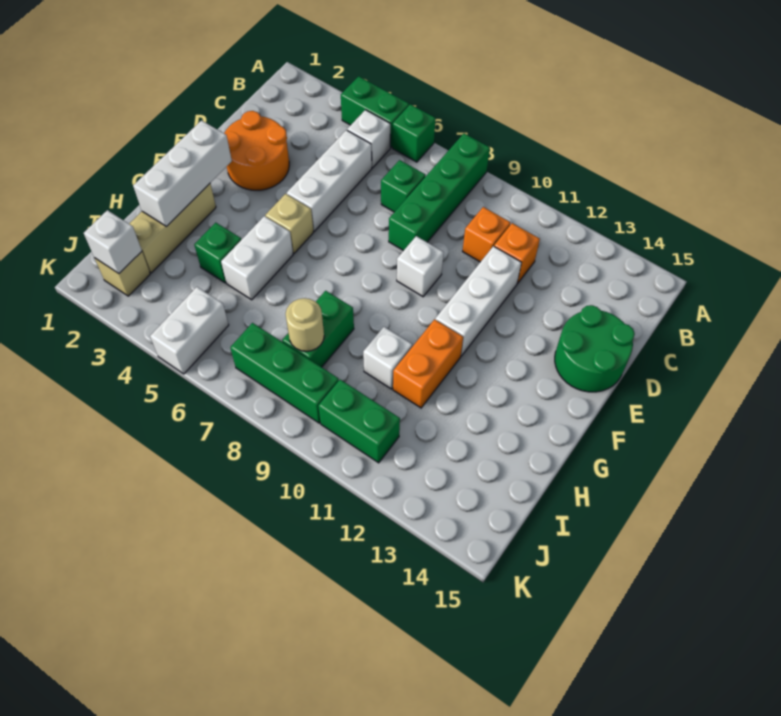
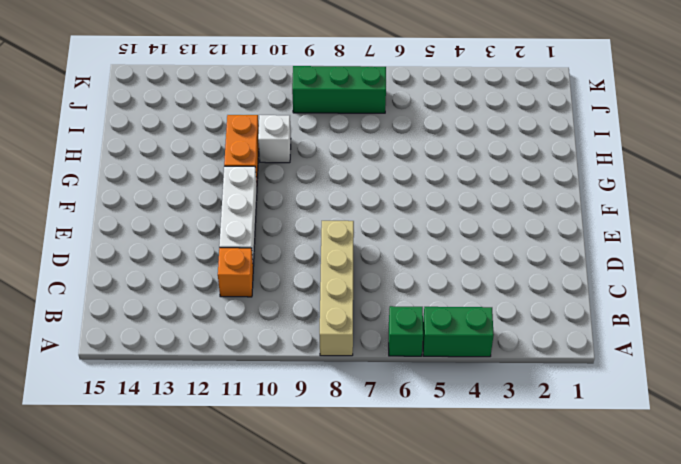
tan brick A8:D8 level 1 -> green brick A8:D8 level 1
none -> white brick B5 level 1
none -> white brick C5:E5 level 1
none -> green brick C7 level 1

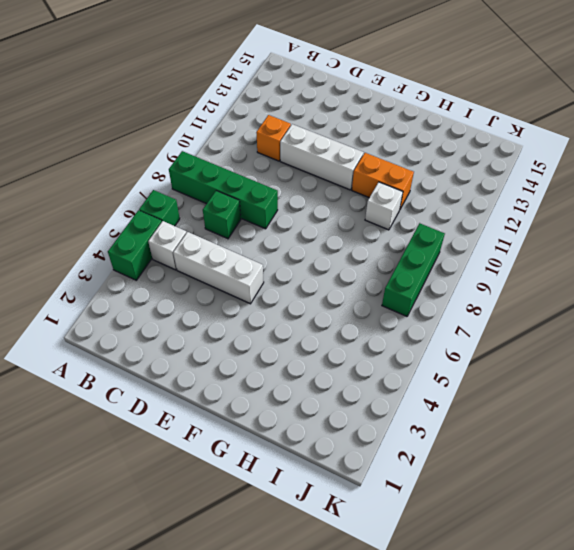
none -> orange brick C10 level 1
none -> orange round brick D2:E3 level 1
none -> green round brick D14:E15 level 1

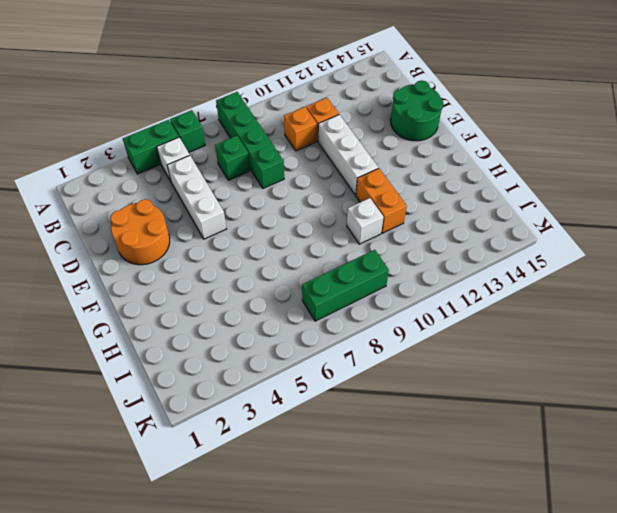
none -> white brick E9 level 1
none -> tan brick F5 level 1
none -> tan brick G2:I2 level 1

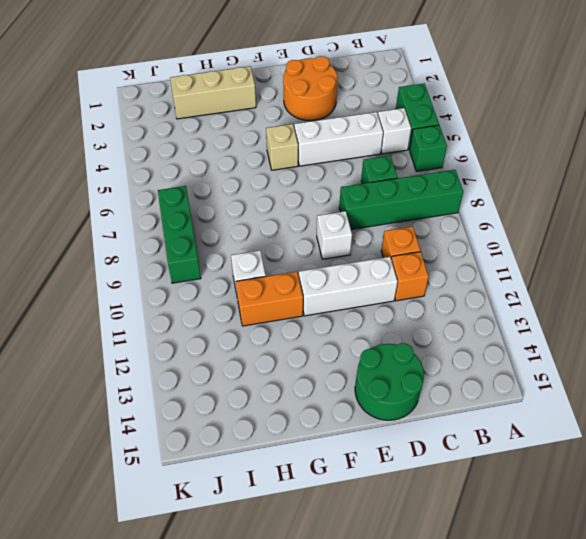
none -> white brick G5:H5 level 1
none -> green brick H4 level 1
none -> green brick H8:I8 level 1

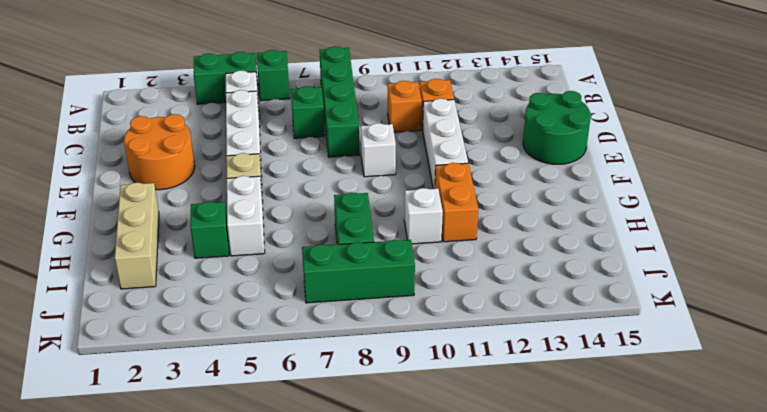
none -> tan brick J2 level 1
none -> white brick J5:K5 level 1
none -> green brick J10:J11 level 1

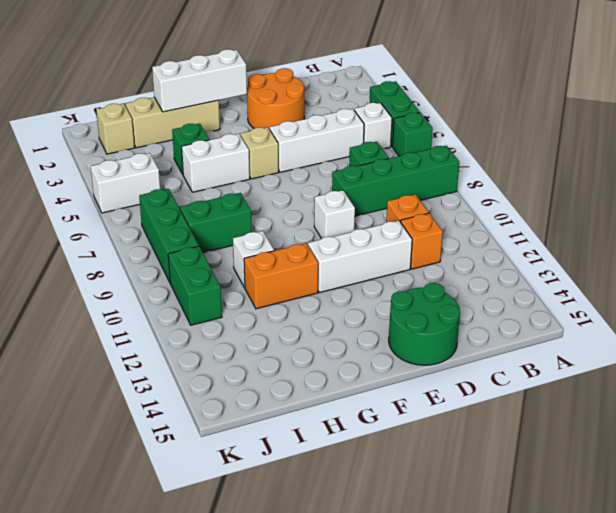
none -> tan round brick I8 level 2
none -> white brick J2 level 2

